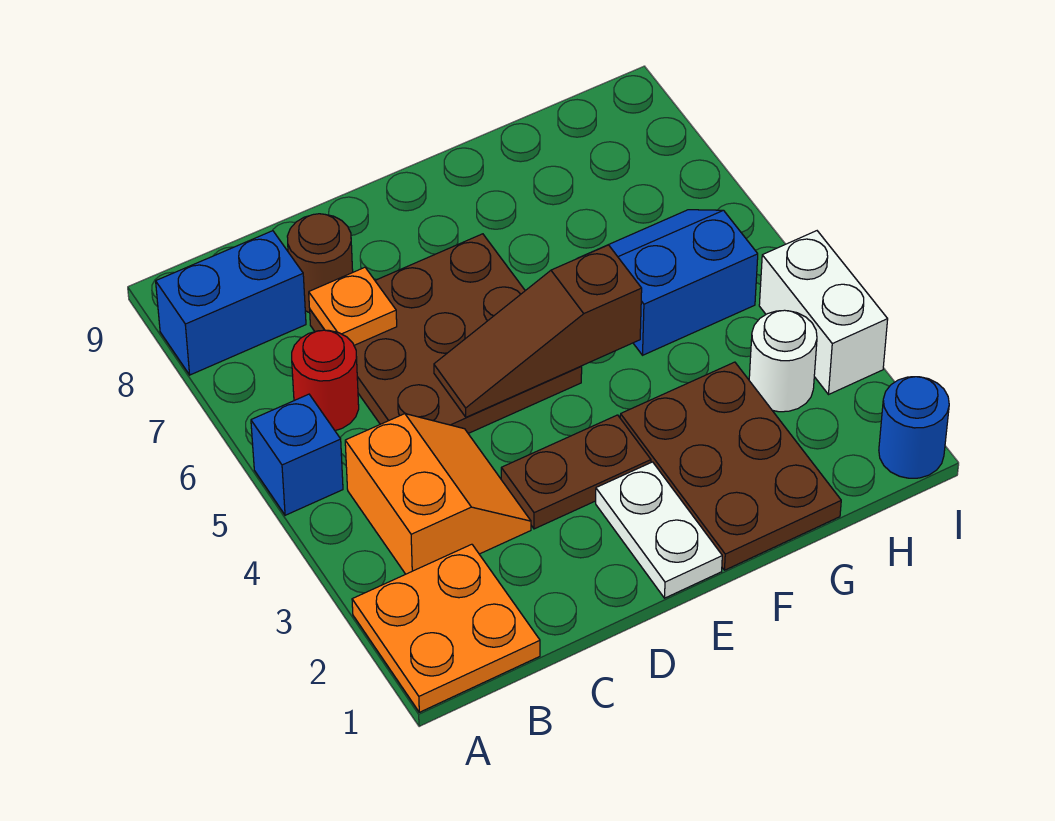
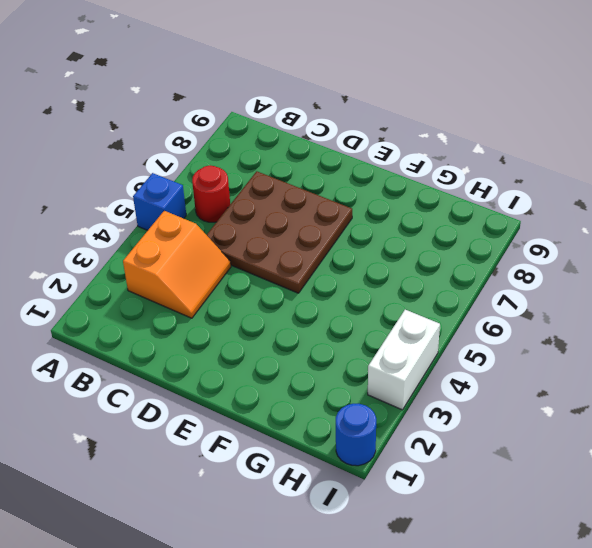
none -> orange plate A1:B2 level 1
none -> blue brick A8:B8 level 1
none -> brown round brick C8 level 1

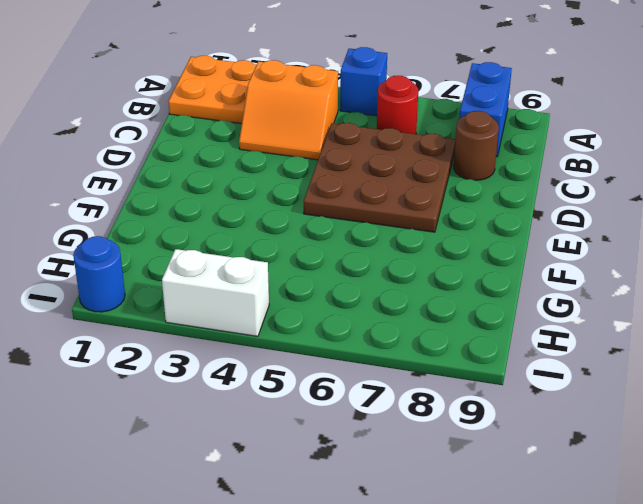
none -> brown plate D3:E3 level 1
none -> white plate E1:E2 level 1
none -> brown plate F1:G3 level 1

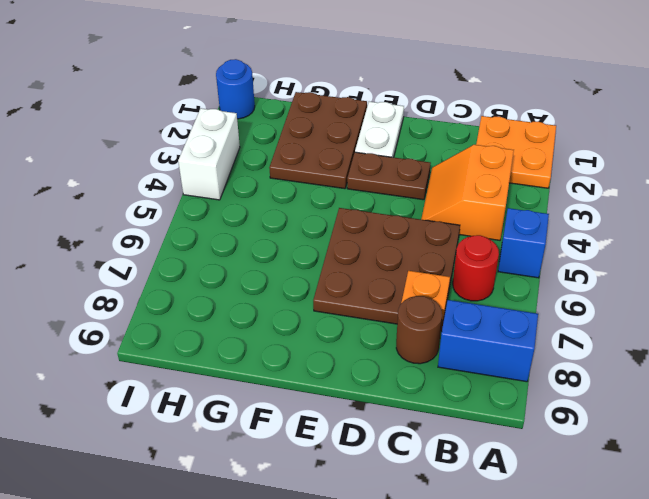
none -> blue slope G5:H6 level 1 top 5
none -> white round brick H3 level 1
none -> brown slope D5:F5 level 2 top F

